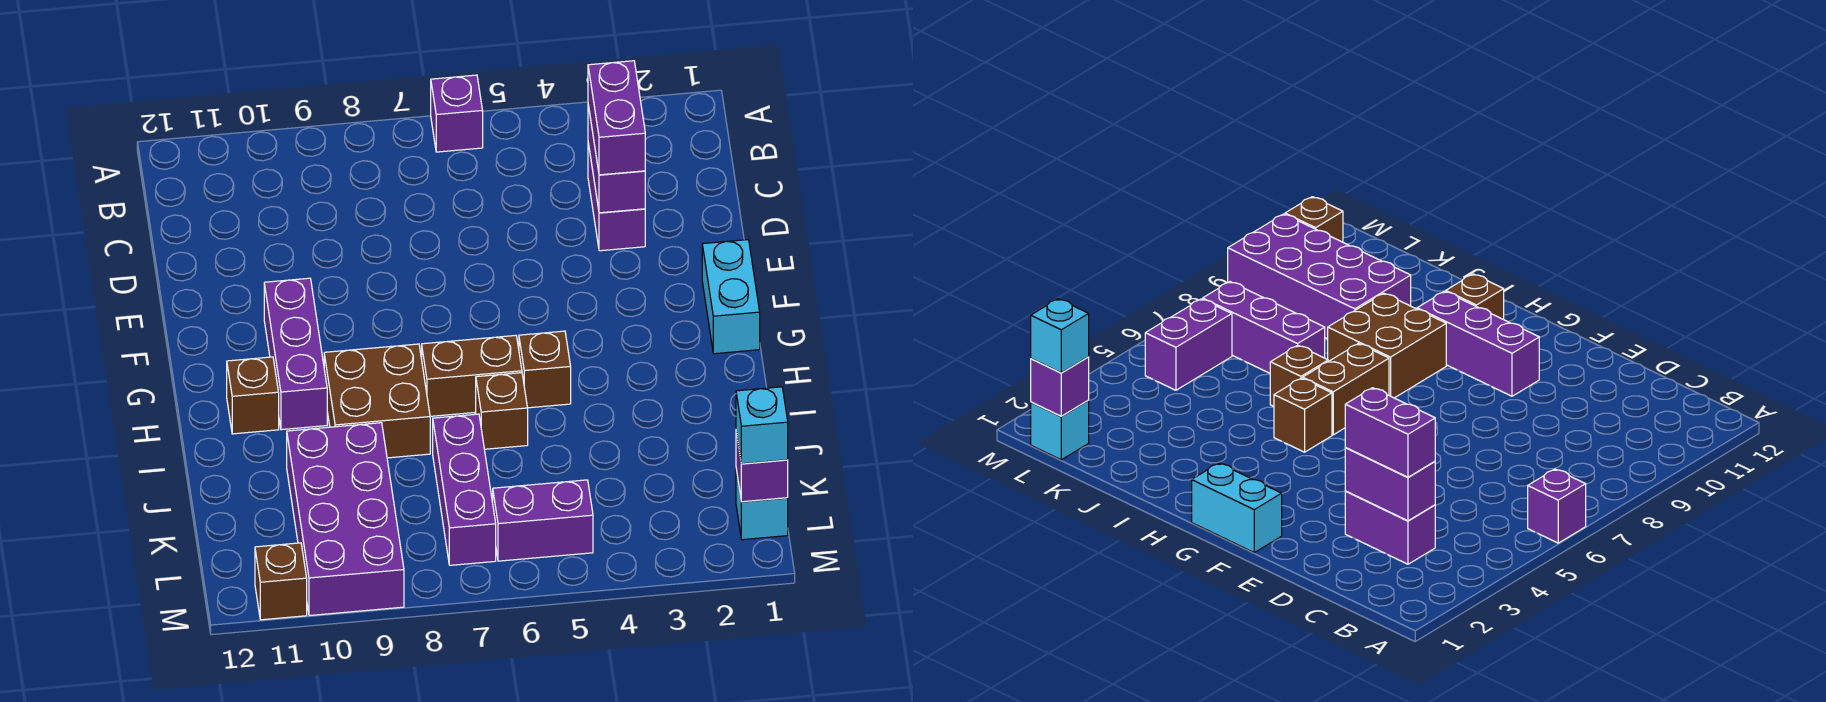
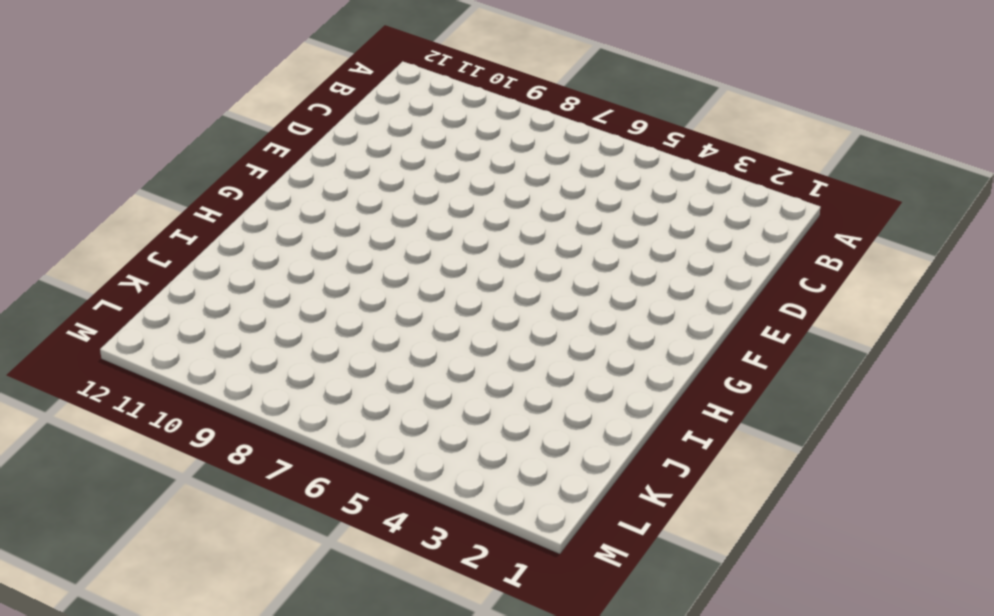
none -> purple brick A6 level 1
none -> purple brick C3:D3 level 1
none -> cyan brick F1:G1 level 1

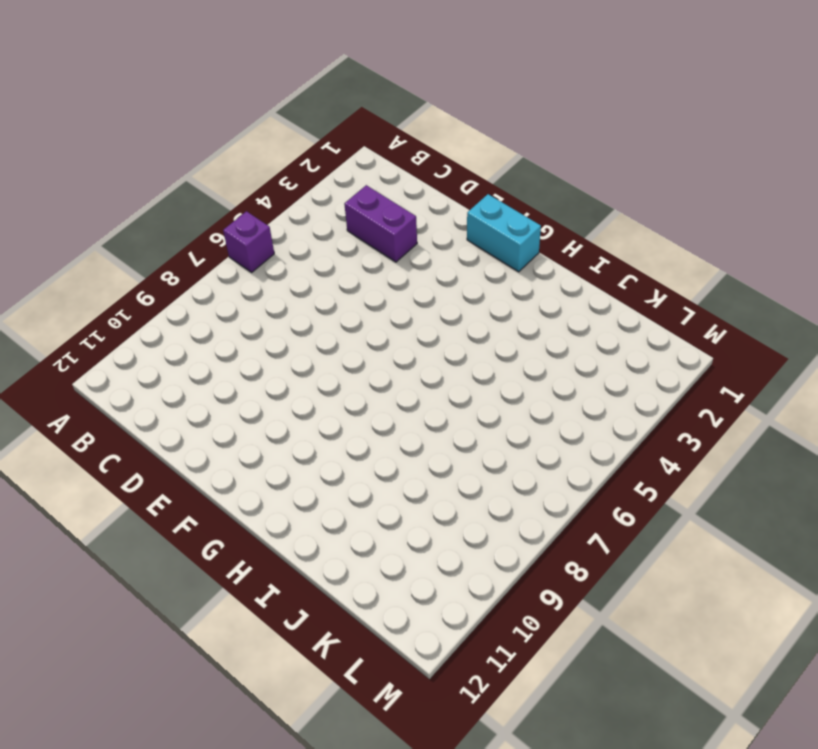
none -> purple brick F10:H10 level 1
none -> brown brick H5 level 1
none -> brown brick H6:H7 level 1

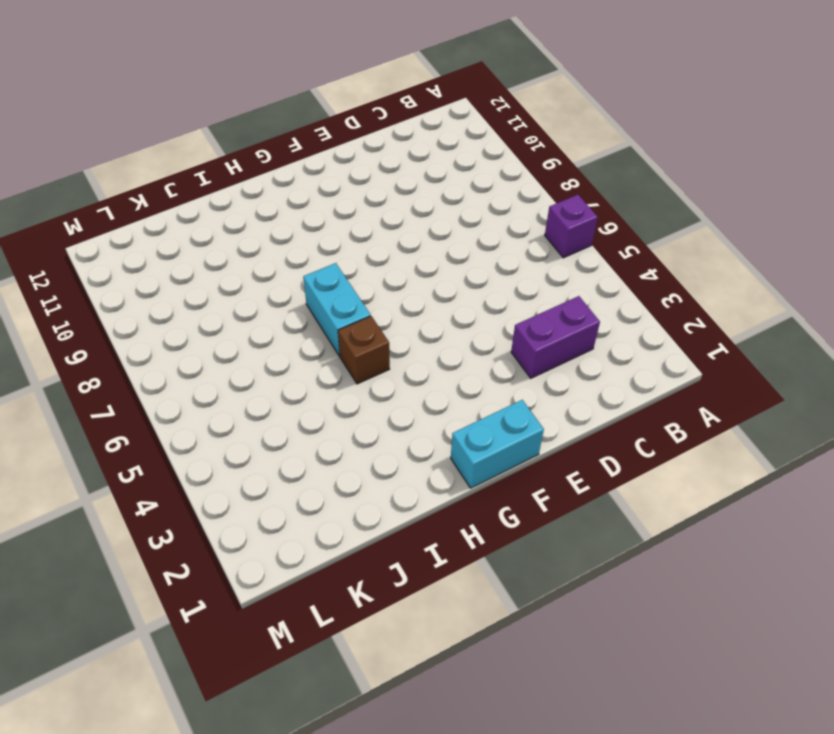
cyan brick H6:H7 level 1 -> brown brick H6:H7 level 1
none -> purple brick F10:H10 level 1
none -> brown brick H8:I9 level 1
none -> brown brick H11 level 1

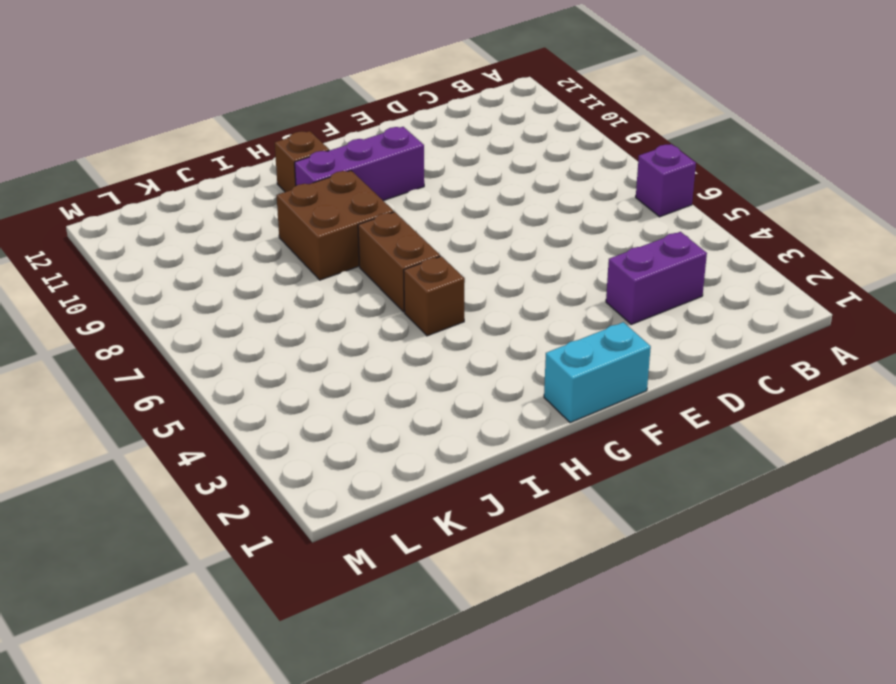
none -> brown brick I6 level 1
none -> purple brick J7:L7 level 1
none -> purple brick J9:M10 level 1

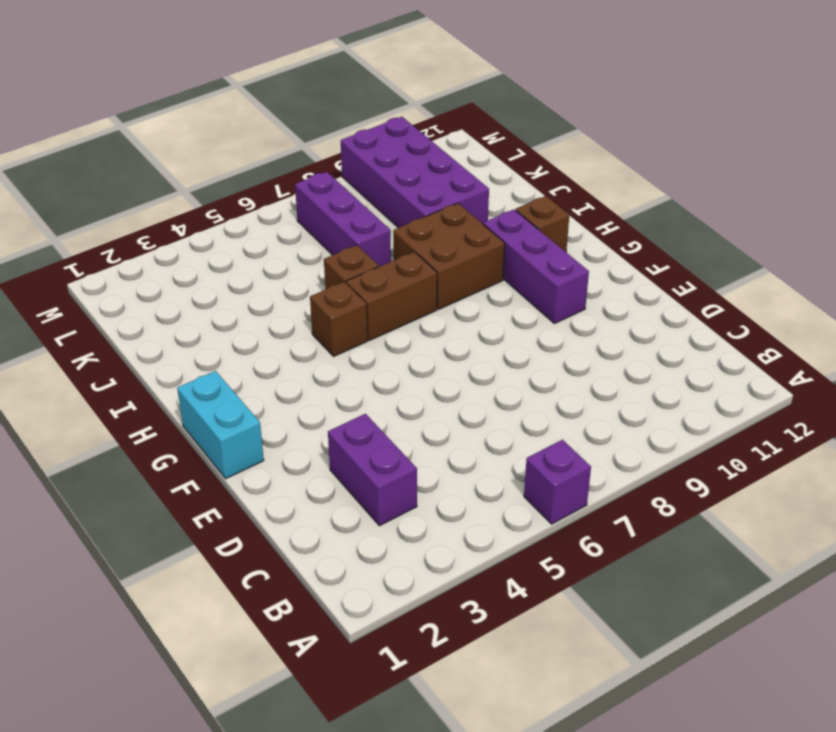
none -> cyan brick L1 level 1
none -> purple brick L5:L6 level 1
none -> brown brick M11 level 1

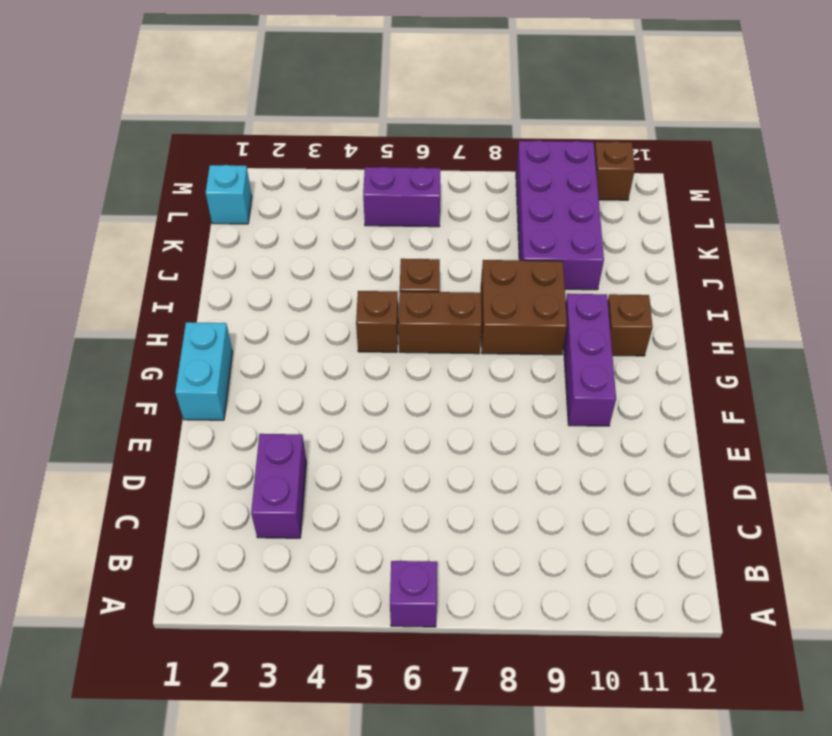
none -> purple brick J7:L7 level 1
none -> purple brick C3:D3 level 2
none -> purple brick L1 level 2

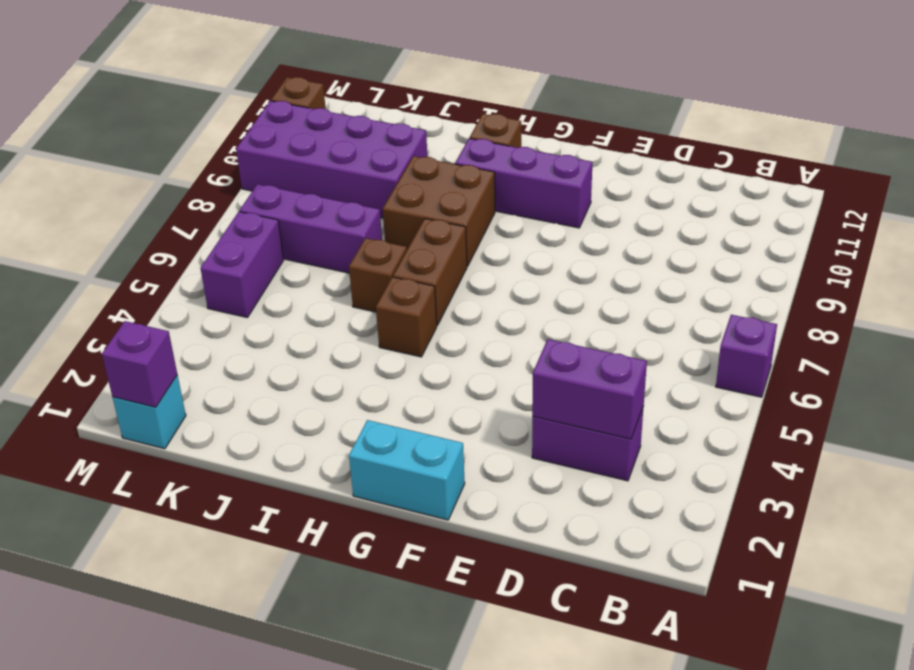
none -> purple brick C3:D3 level 3
none -> cyan brick L1 level 3

